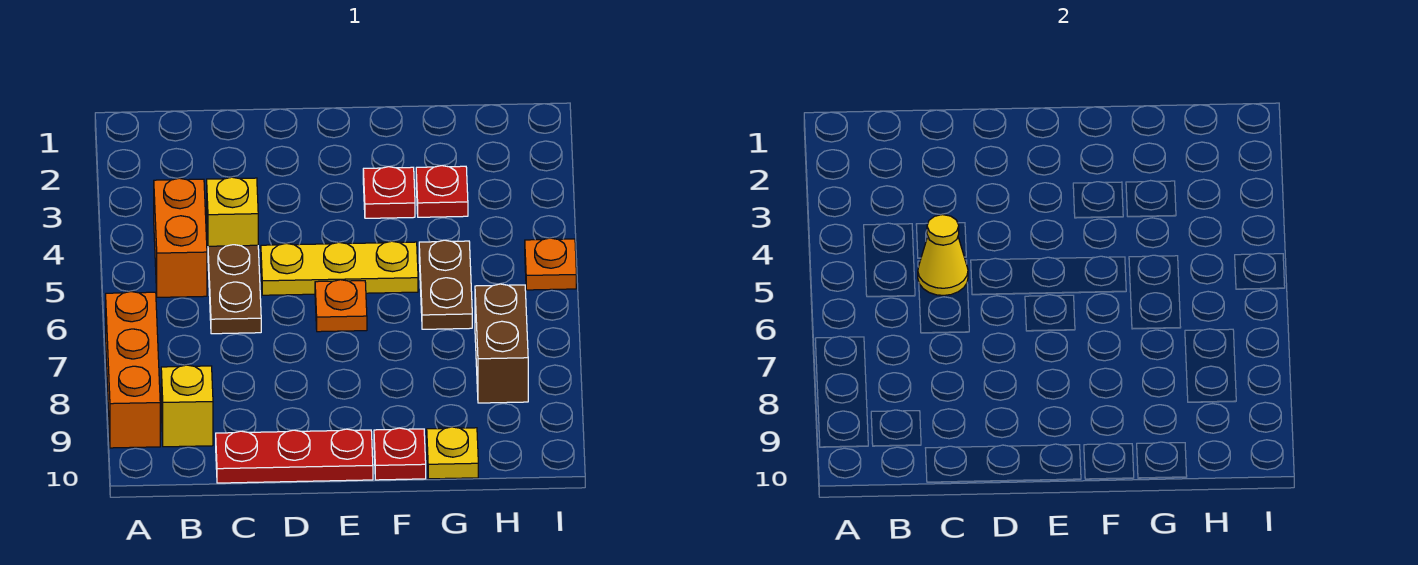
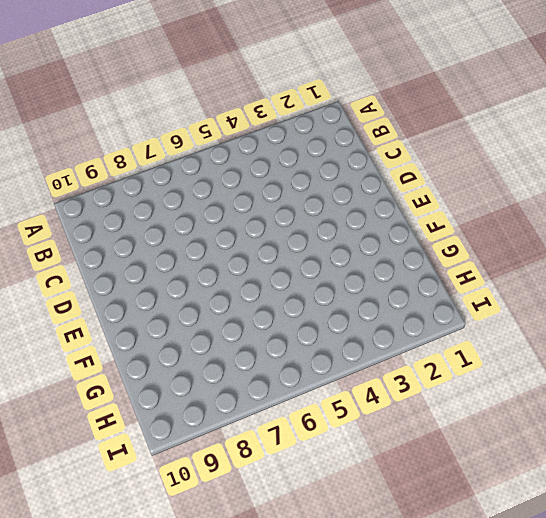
none -> orange brick A7:A9 level 1
none -> orange brick B4:B5 level 1
none -> yellow brick B9 level 1

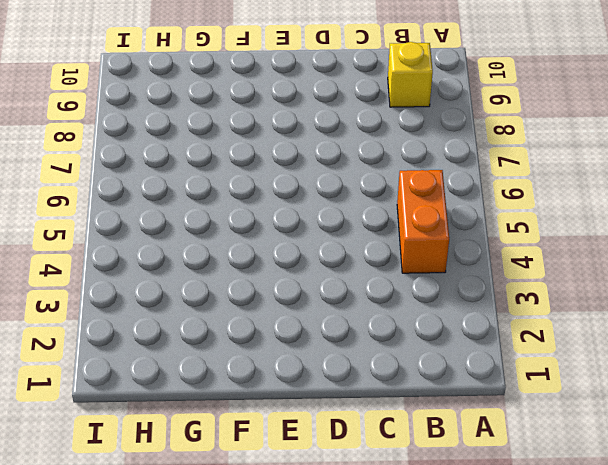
none -> orange brick A7:A9 level 1
none -> yellow brick C4 level 1
none -> brown plate C5:C6 level 1

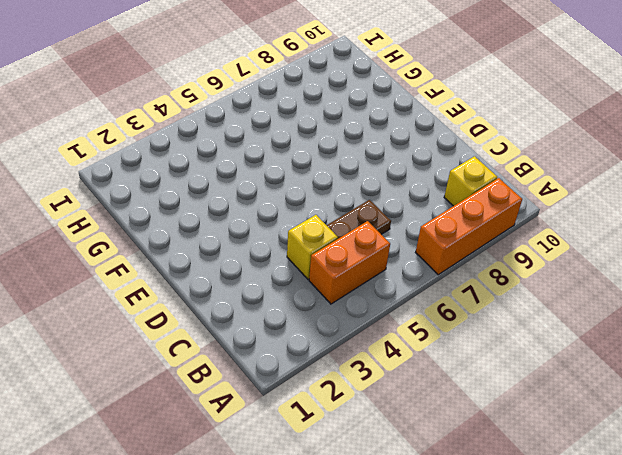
none -> red plate C10:E10 level 1
none -> yellow plate D5:F5 level 1
none -> orange plate E6 level 1

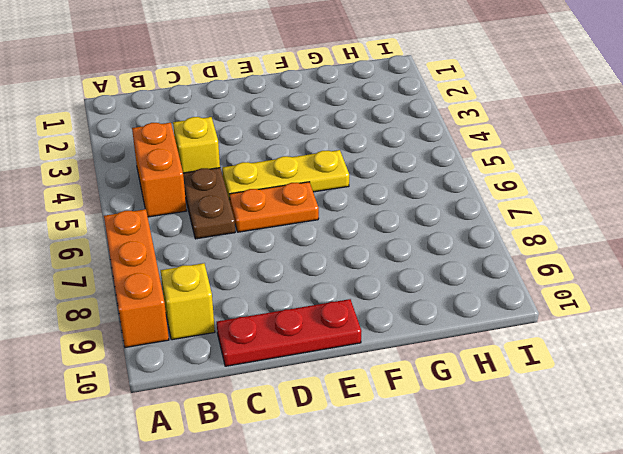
orange plate D6:E6 level 1 -> orange plate E6 level 1
none -> red plate F3 level 1
none -> red plate F10 level 1
none -> red plate G3 level 1

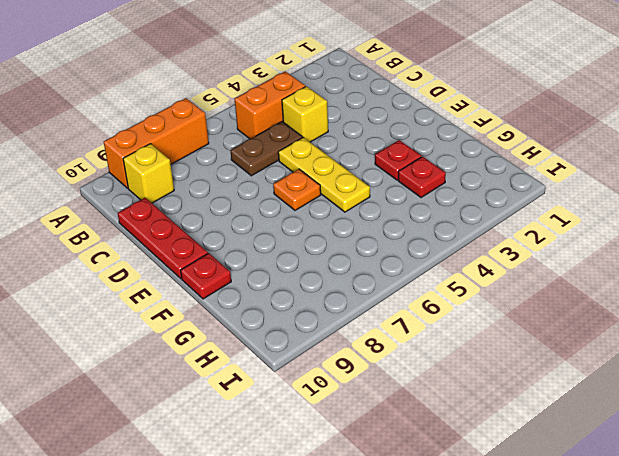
none -> brown plate G5:G6 level 1
none -> yellow plate G10 level 1
none -> brown brick H7:H8 level 1

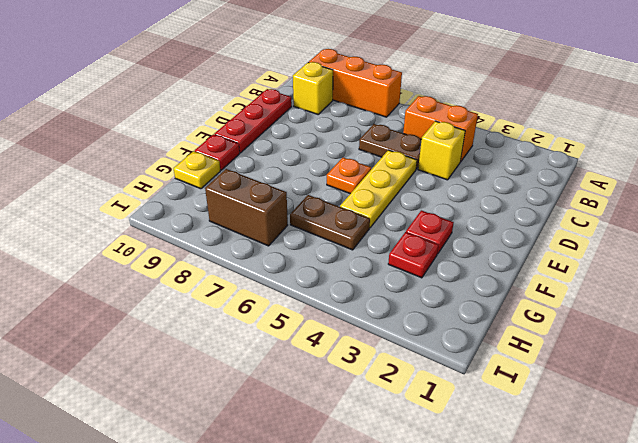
none -> orange plate I5 level 1
none -> yellow cone C5 level 2

